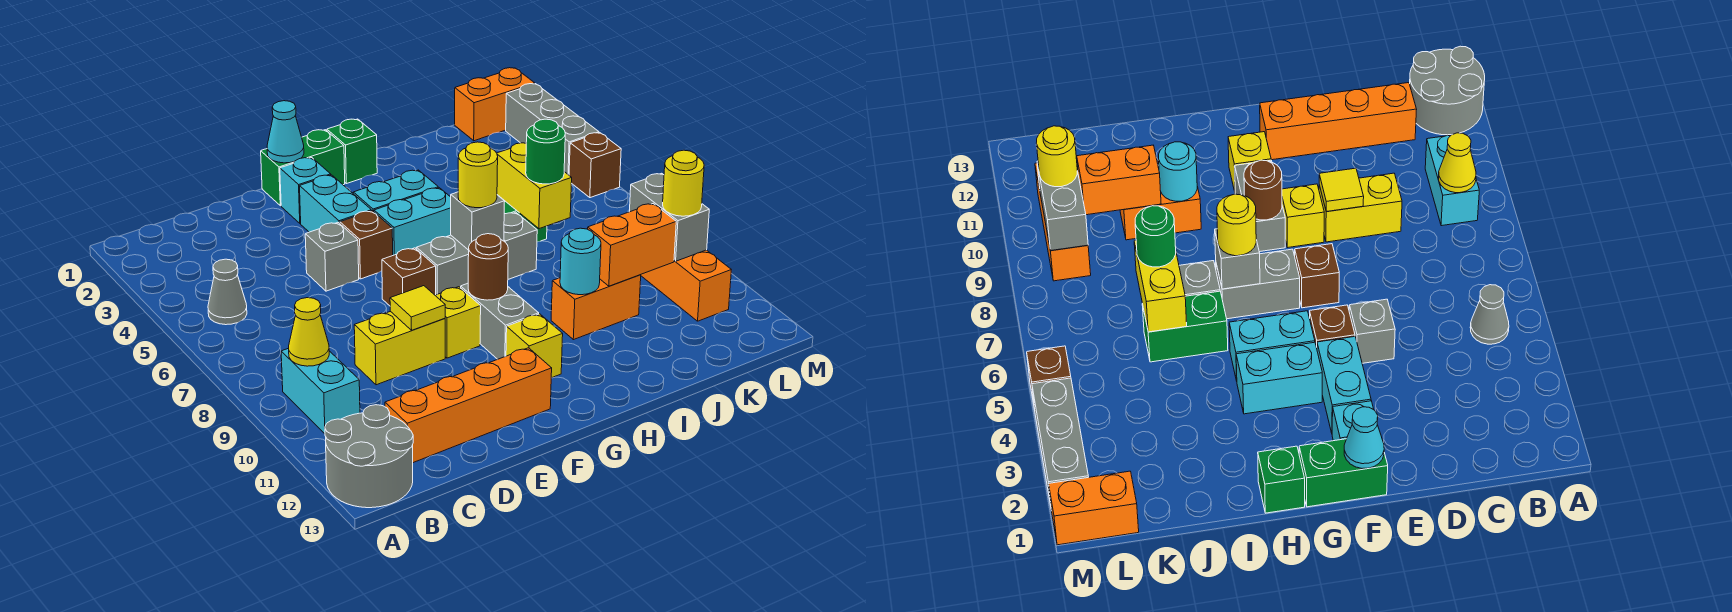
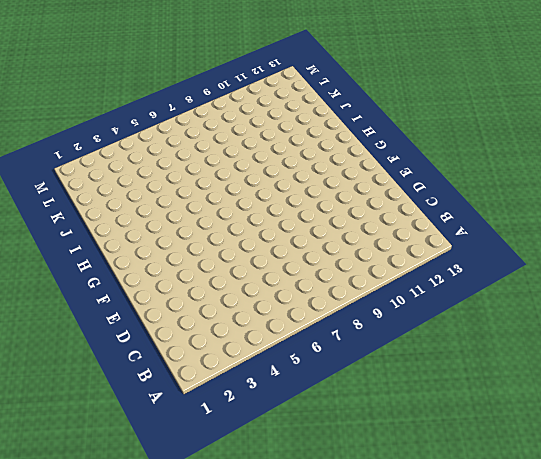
none -> grey round brick A12:B13 level 1
none -> grey cone B5 level 1
none -> cyan brick B9:B10 level 1
none -> orange brick C12:F12 level 1

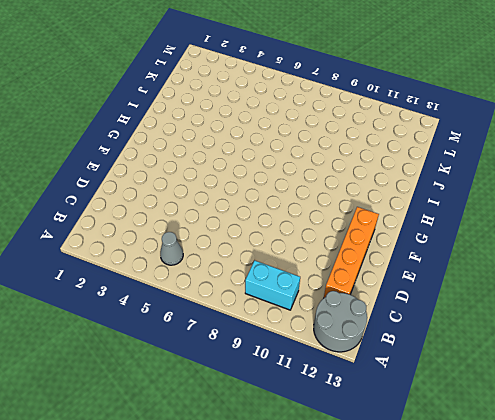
none -> yellow brick D9:E9 level 1
none -> grey brick E5 level 1
none -> green brick F1:G1 level 1
none -> cyan brick F2 level 1

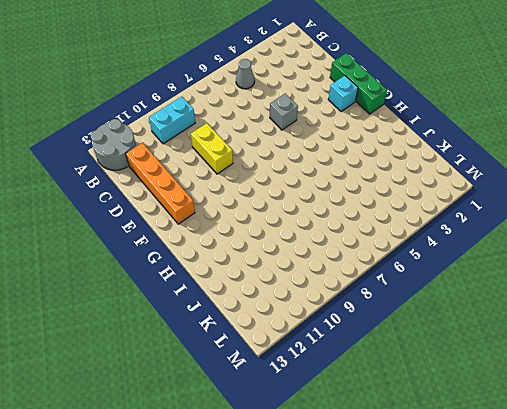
green brick E1:G1 level 1 -> green brick F1:G1 level 1
none -> cyan brick F3:F4 level 1
none -> brown brick F5 level 1
none -> brown brick F7 level 1
none -> yellow brick F9 level 1

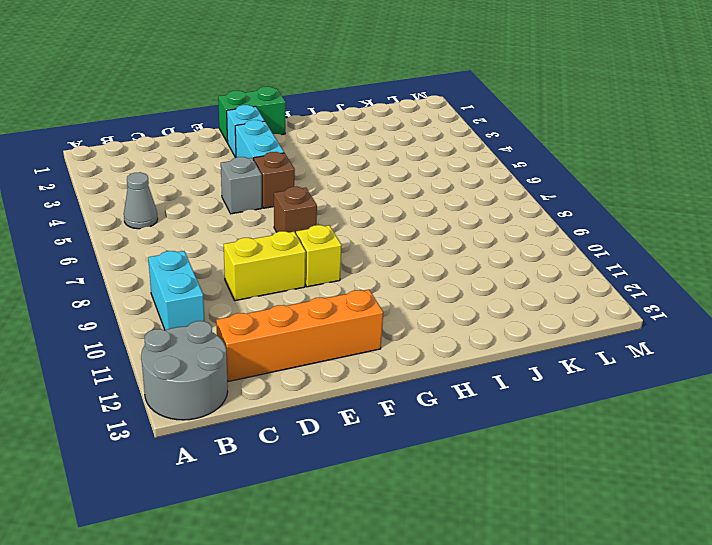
none -> cyan brick G4:H4 level 1
none -> cyan brick G5:H5 level 1
none -> grey brick G7:H7 level 1
none -> grey brick G9:G10 level 1

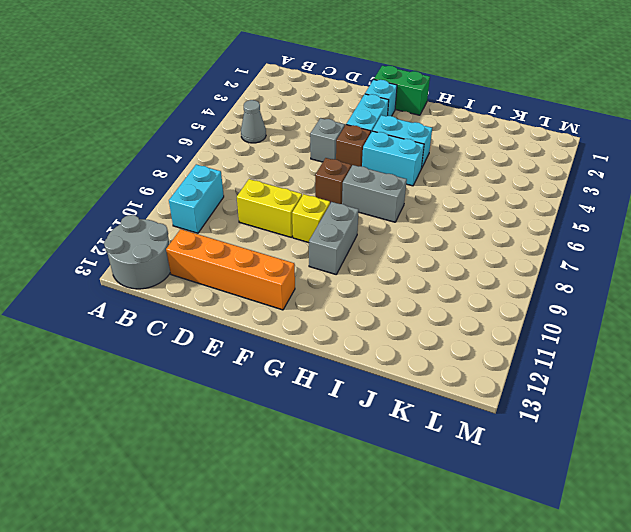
none -> yellow brick G11 level 1
none -> green brick H1 level 1
none -> green brick I6:J6 level 1
none -> grey brick I7 level 1

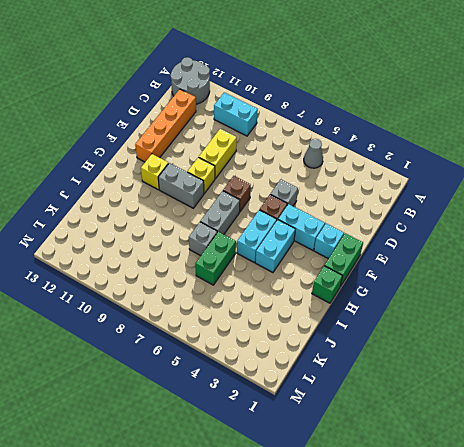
none -> orange brick I10:J10 level 1
none -> orange brick L1:M1 level 1
none -> orange brick L9:L11 level 1
none -> grey brick M2:M4 level 1

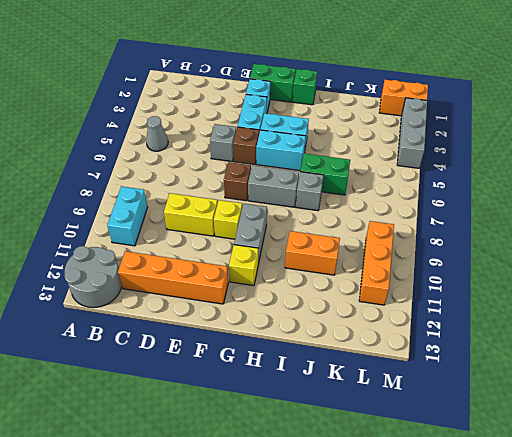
none -> brown brick M5 level 1
none -> yellow cone B9 level 2
none -> yellow tile E9 level 2
none -> cyan cone F1 level 2

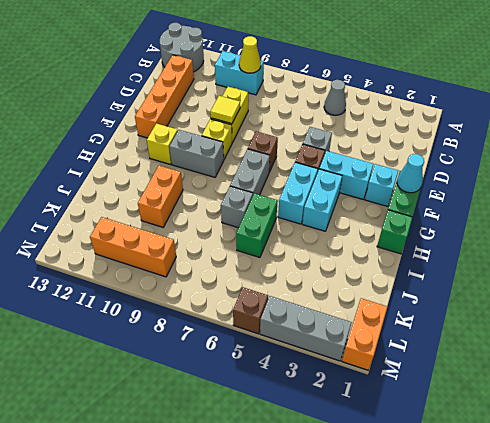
none -> brown round brick G9 level 2
none -> grey brick H7 level 2
none -> cyan round brick I10 level 2
none -> yellow brick J6:J7 level 2

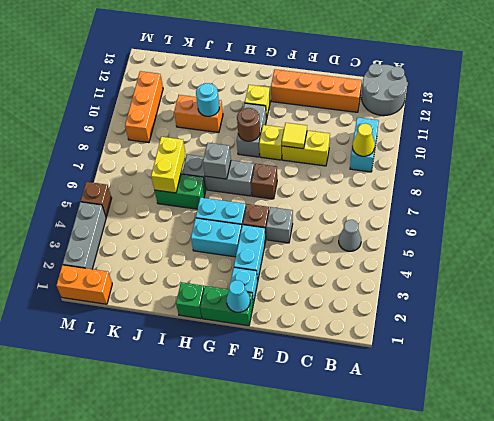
none -> orange brick J10:K10 level 2
none -> grey brick L9:L10 level 2
none -> yellow round brick H7 level 3
none -> green round brick J7 level 3

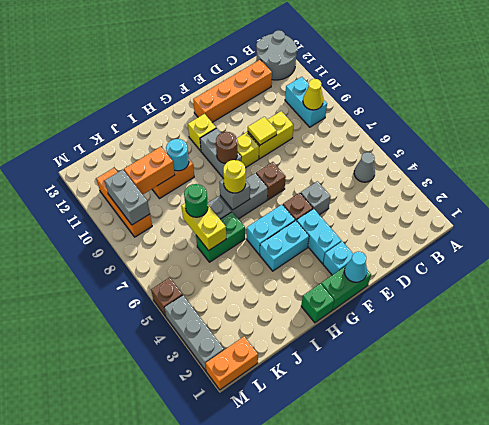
none -> yellow round brick L10 level 3

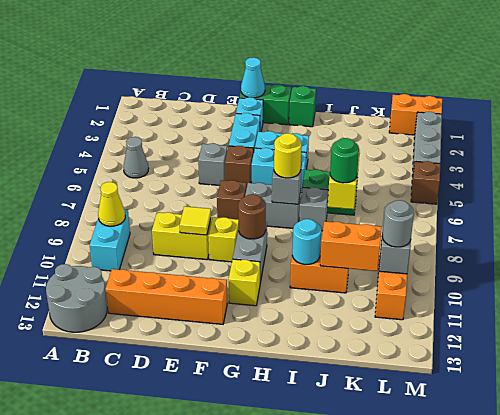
grey round brick L10 level 3 -> yellow round brick L10 level 3

